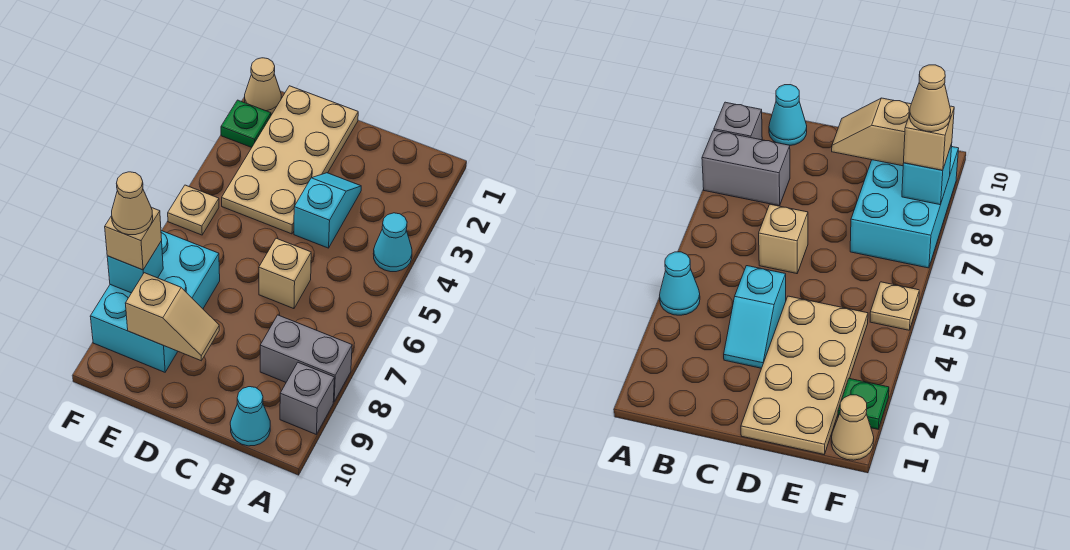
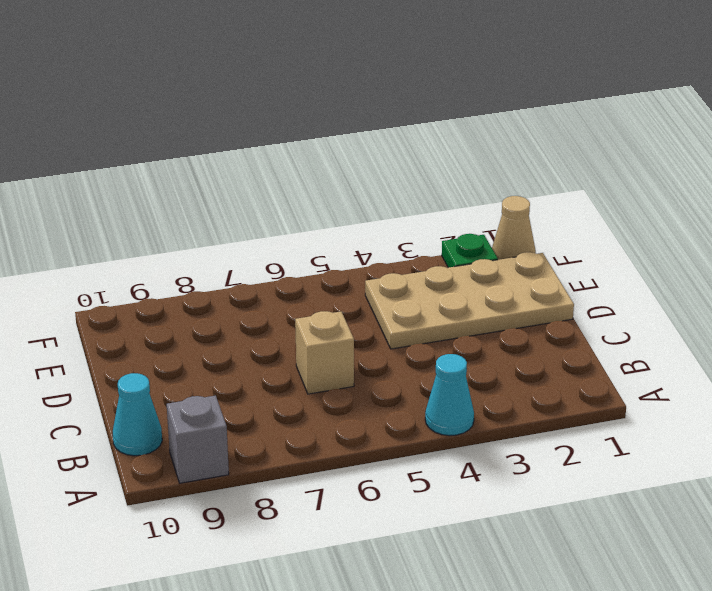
none -> grey brick A8:B8 level 1
none -> cyan slope C3:C4 level 1 top 4
none -> cyan brick E7:F9 level 1

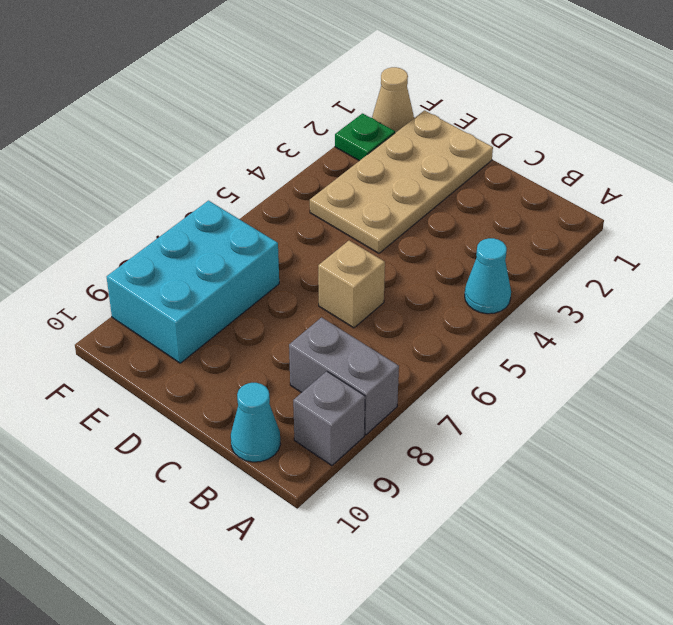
none -> cyan slope C3:C4 level 1 top 4
none -> tan plate F5 level 1
none -> tan slope D9:E9 level 2 top E

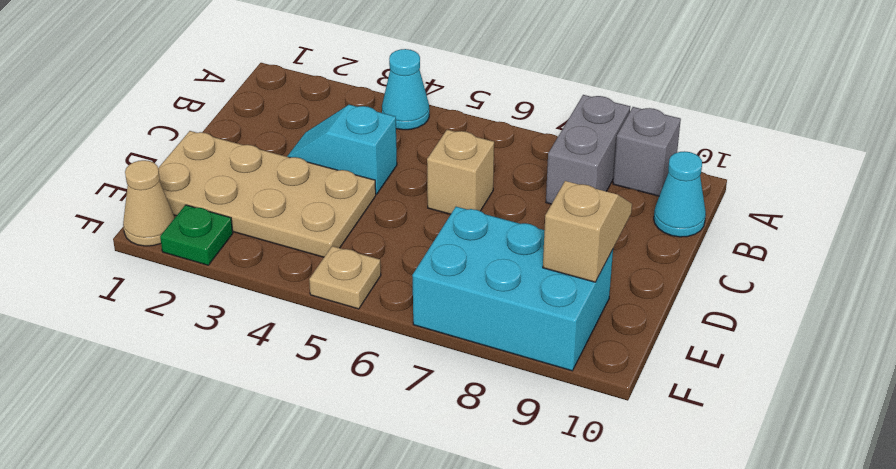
none -> cyan brick F8 level 2
none -> tan brick F8 level 3
none -> tan cone F8 level 4

